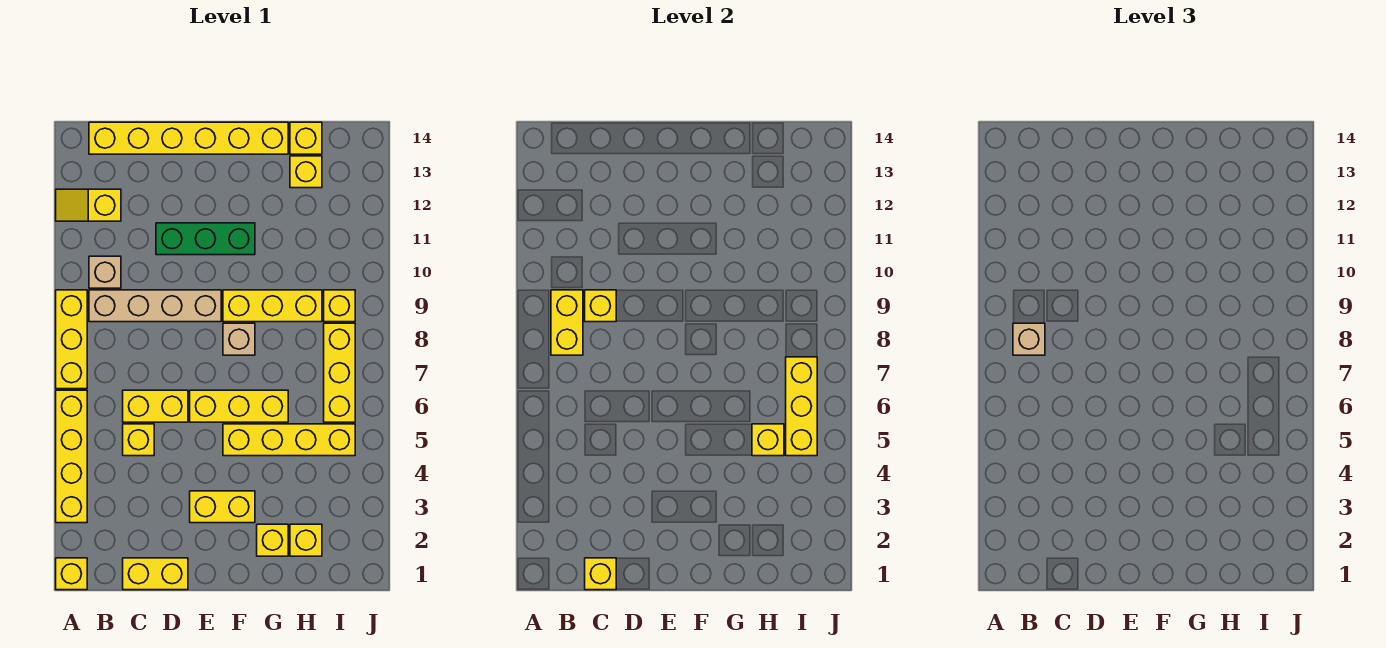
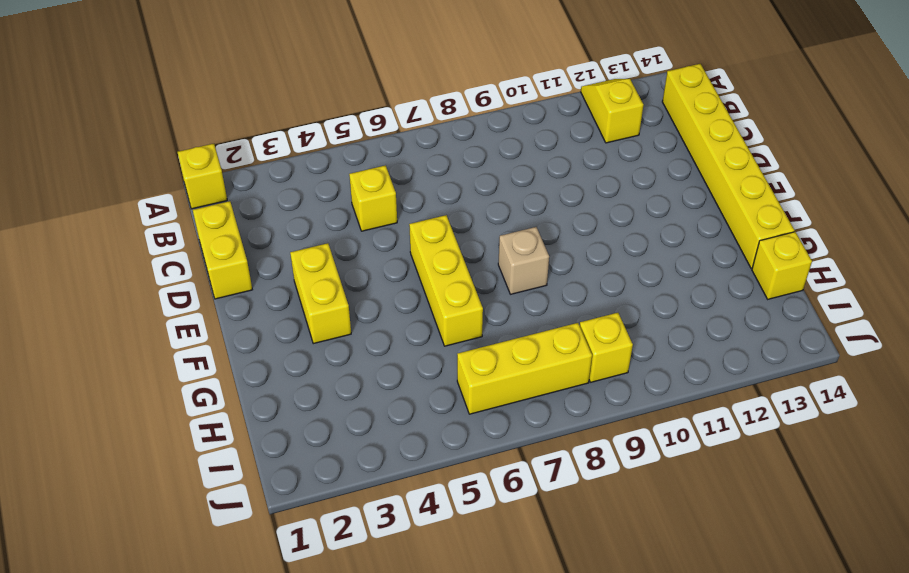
none -> yellow brick A3:A6 level 1
none -> yellow brick A7:A9 level 1
none -> tan brick B9:E9 level 1

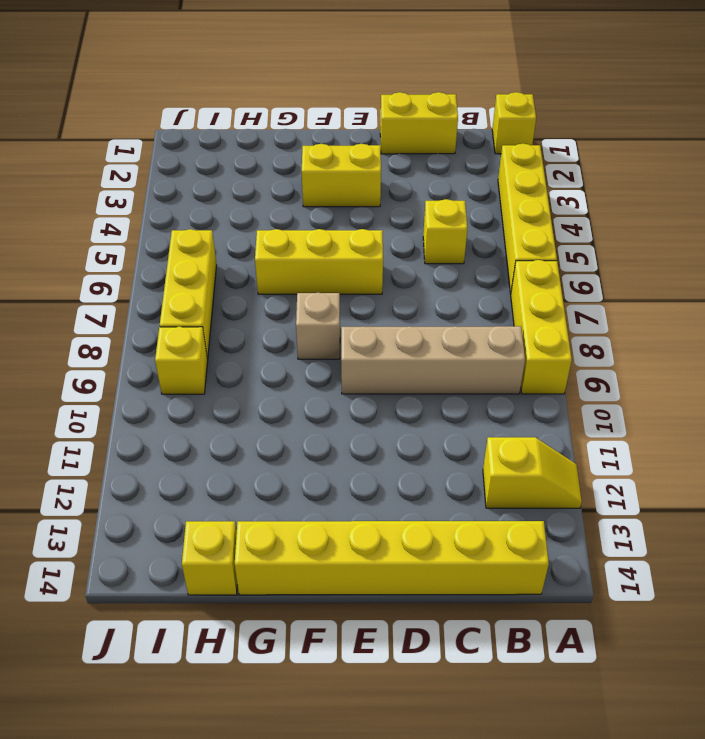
none -> tan brick B10 level 1
none -> yellow brick C6:D6 level 1
none -> green brick D11:F11 level 1

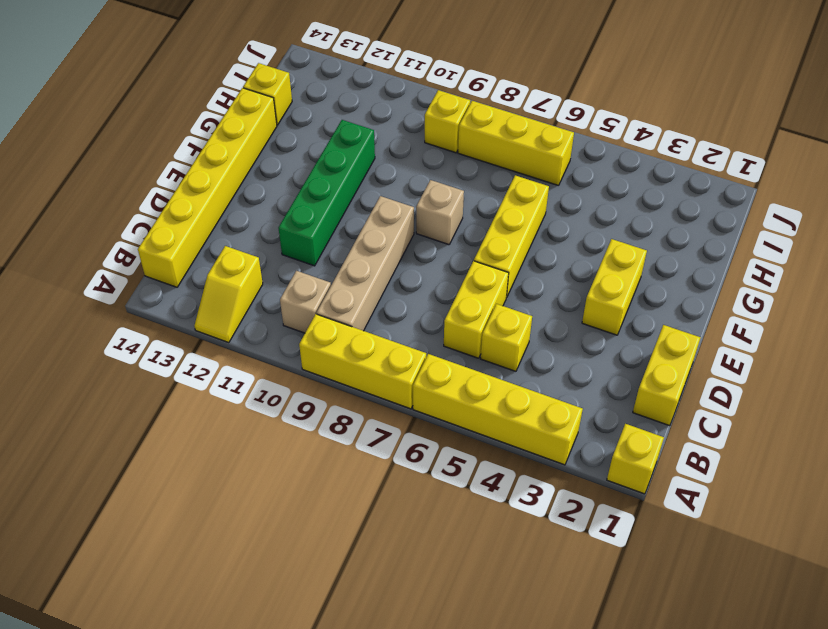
green brick D11:G11 level 1 -> green brick D11:F11 level 1
none -> yellow brick F5:I5 level 1
none -> yellow brick F9:H9 level 1
none -> yellow brick G2 level 1

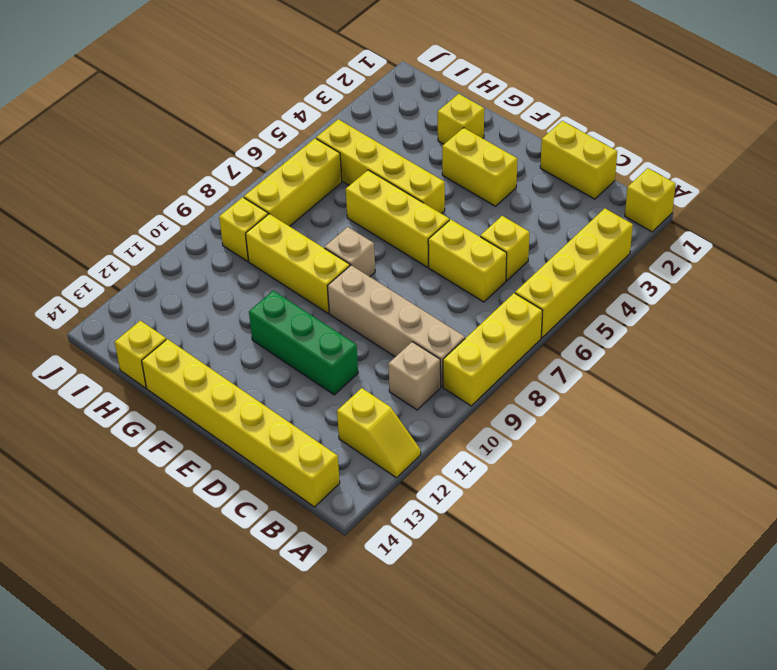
none -> yellow brick H2 level 1
none -> yellow brick H13 level 1
none -> yellow brick B8:B9 level 2

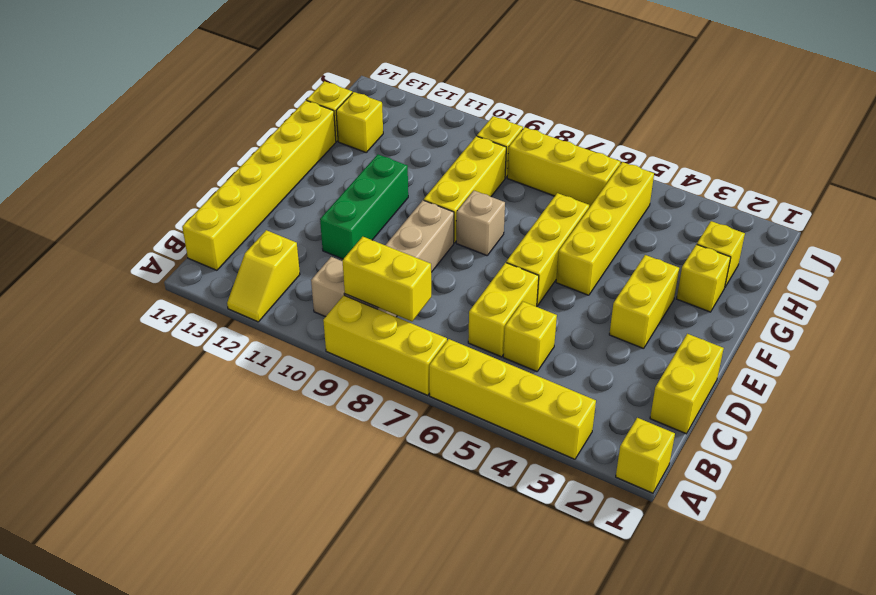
none -> yellow brick C1 level 2
none -> yellow brick C9 level 2
none -> yellow brick H5 level 2

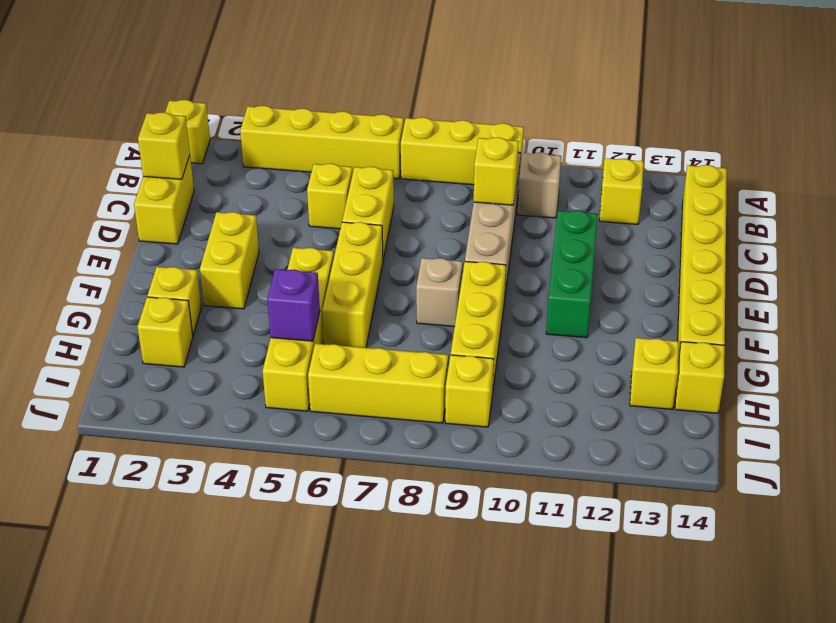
purple brick H5 level 2 -> yellow brick H5 level 2
none -> yellow brick B8:B9 level 2
none -> yellow brick I5:I7 level 2
none -> tan brick B8 level 3

